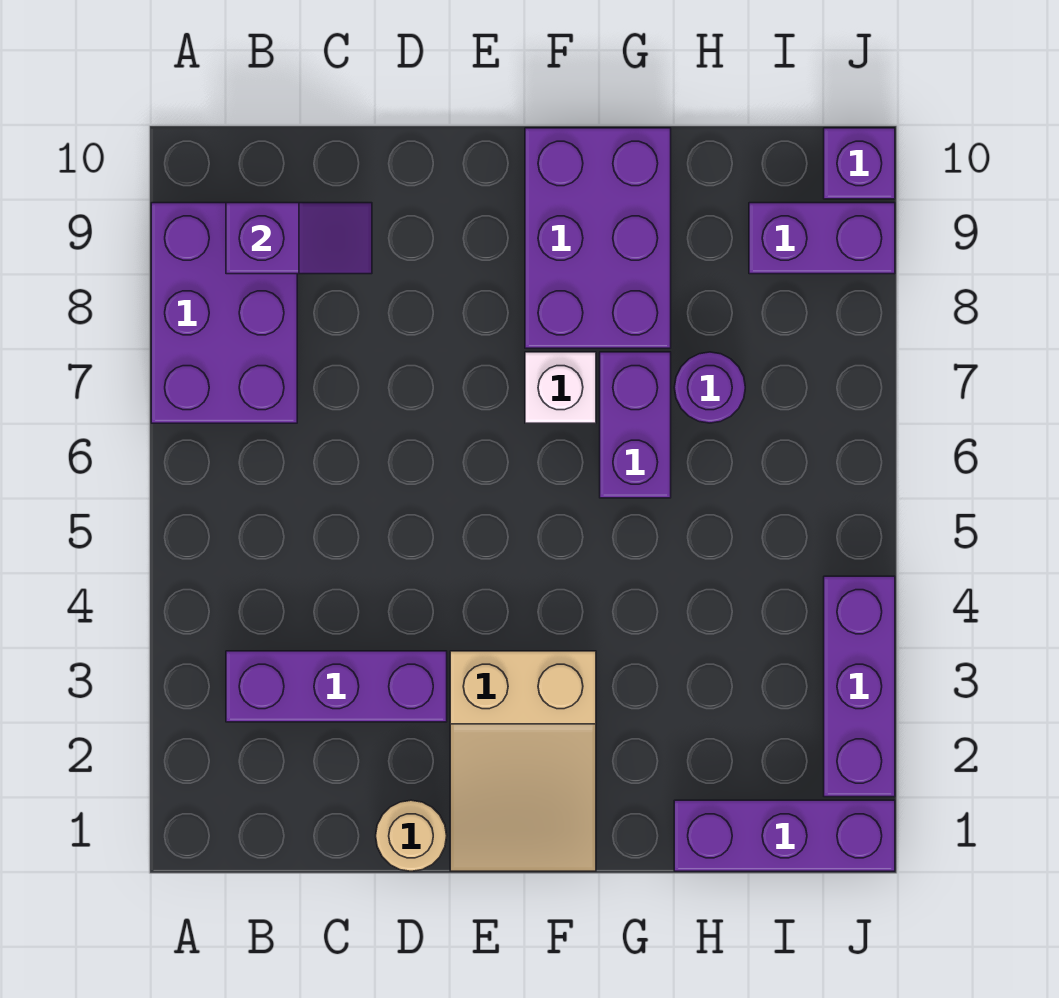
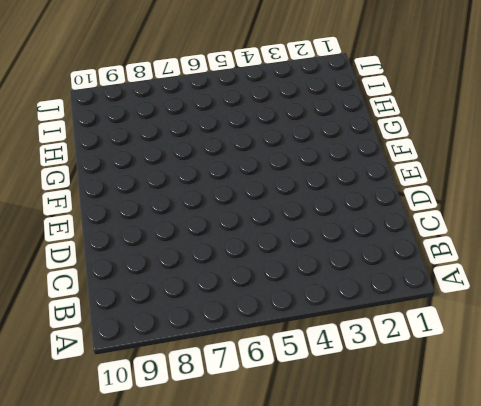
none -> purple brick A7:B9 level 1
none -> purple brick B3:D3 level 1
none -> tan round brick D1 level 1

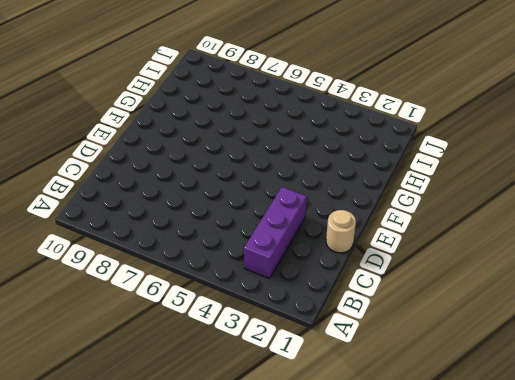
none -> purple brick A7:B9 level 1
none -> tan slope E1:F3 level 1 top 3
none -> white brick F7 level 1

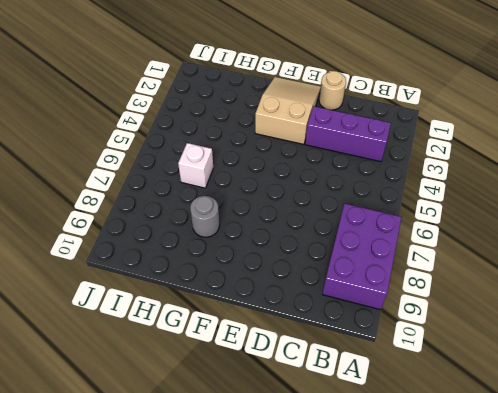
grey round brick G8 level 1 -> purple brick F8:G10 level 1
white brick H6 level 1 -> white brick F7 level 1
none -> purple brick G6:G7 level 1
none -> purple brick H1:J1 level 1
none -> purple round brick H7 level 1

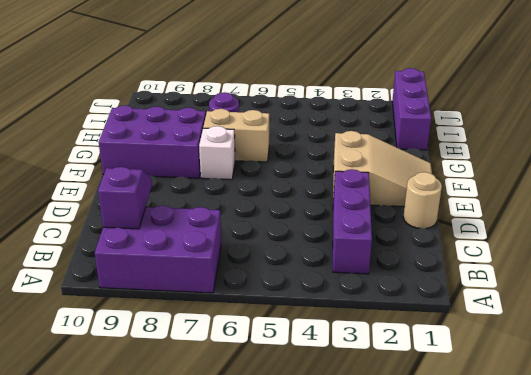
tan brick G6:G7 level 1 -> purple brick G6:G7 level 1
none -> purple brick I9:J9 level 1
none -> purple brick J2:J4 level 1
none -> purple brick J10 level 1

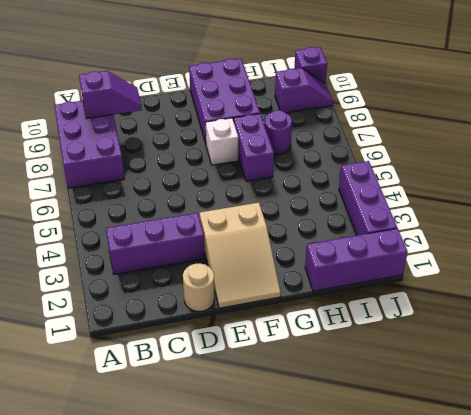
purple slope I9:J9 level 1 top I -> purple brick I9:J9 level 1

